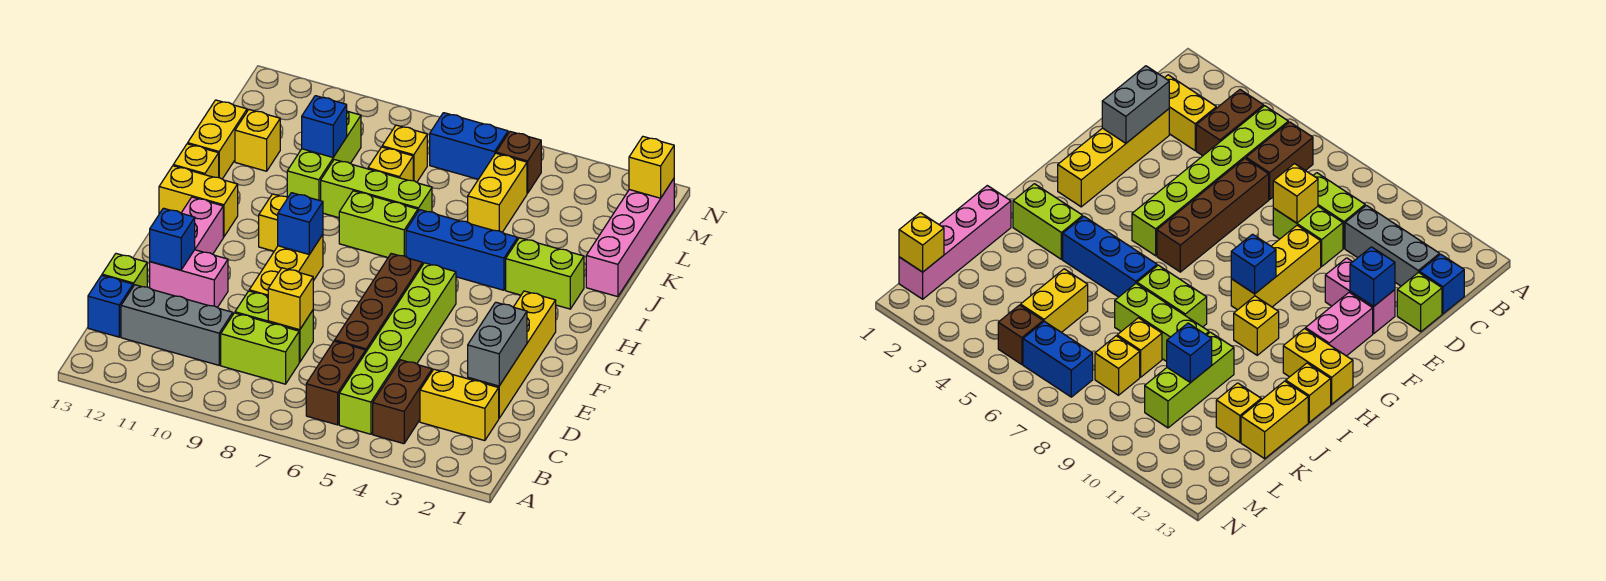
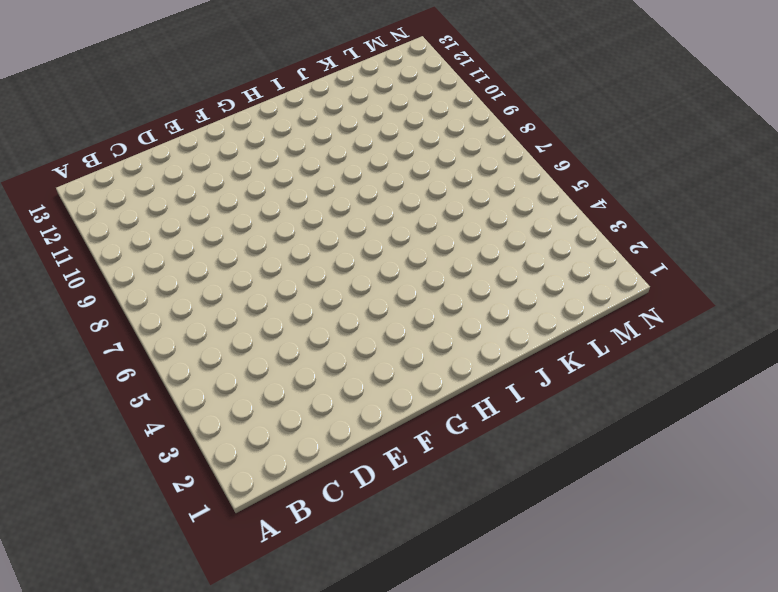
none -> brown brick B4:C4 level 1
none -> lime brick B5:G5 level 1
none -> brown brick B6:C6 level 1
none -> yellow brick C2:C3 level 1

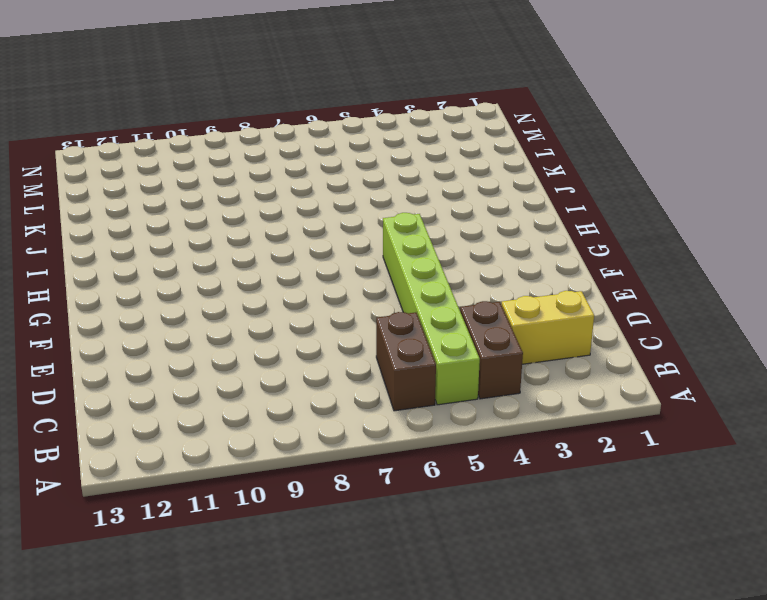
none -> lime brick C8:C9 level 1
none -> grey brick C10:C12 level 1
none -> blue brick C13 level 1
none -> yellow brick D2:G2 level 1

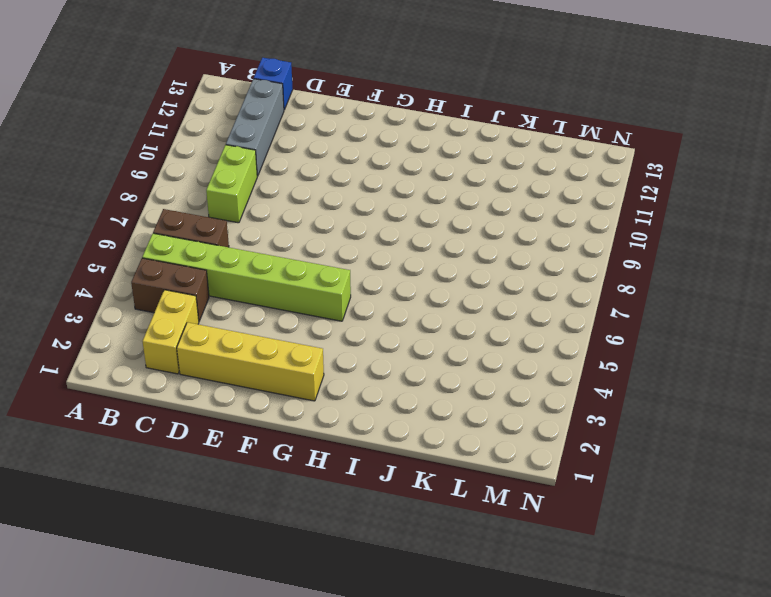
none -> brown brick D6:G6 level 1
none -> lime brick D8:D9 level 1
none -> lime brick D13 level 1
none -> yellow brick E9:G9 level 1

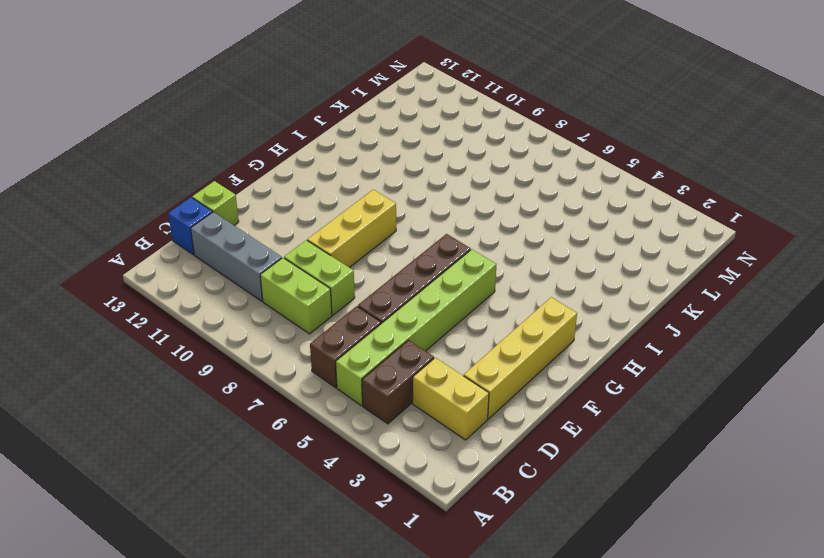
none -> pink brick E11:E12 level 1
none -> pink brick F12:G12 level 1
none -> yellow brick H10 level 1
none -> yellow brick H12:H13 level 1

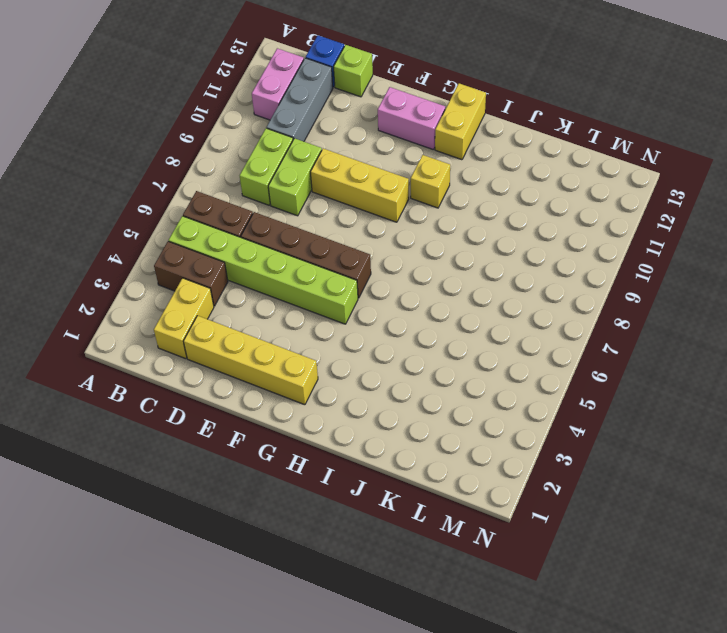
pink brick B11:B12 level 1 -> pink brick E11:E12 level 1
none -> lime brick I2:I3 level 1
none -> blue brick I4:I6 level 1
none -> lime brick I7:I8 level 1
none -> yellow brick I13 level 1

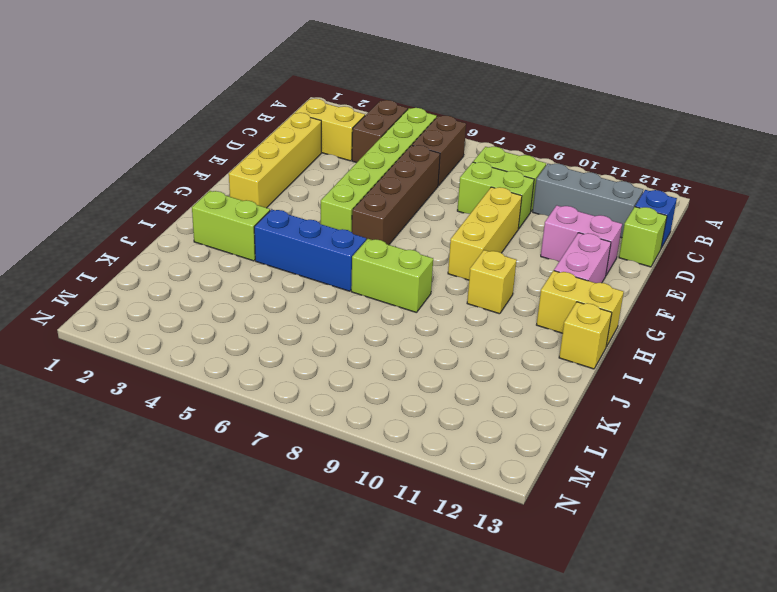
none -> pink brick J1:M1 level 1
none -> lime brick J7:J9 level 1
none -> lime brick J10:L10 level 1
none -> yellow brick J13:K13 level 1

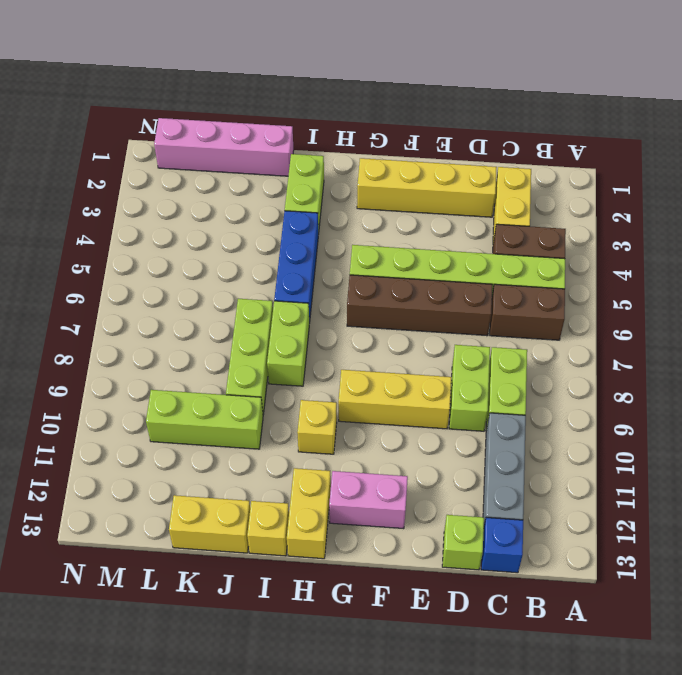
none -> pink brick E11:E12 level 1
none -> yellow brick K5:L5 level 1
none -> yellow brick K8 level 1
none -> yellow brick K12 level 1

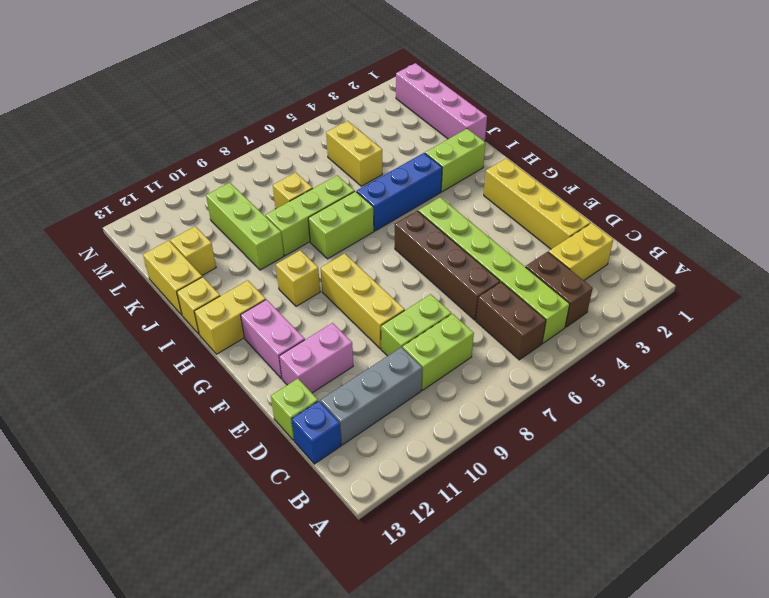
none -> yellow brick L8 level 1
none -> brown brick M5 level 1
none -> blue brick M6:M7 level 1
none -> grey brick D2:E2 level 2

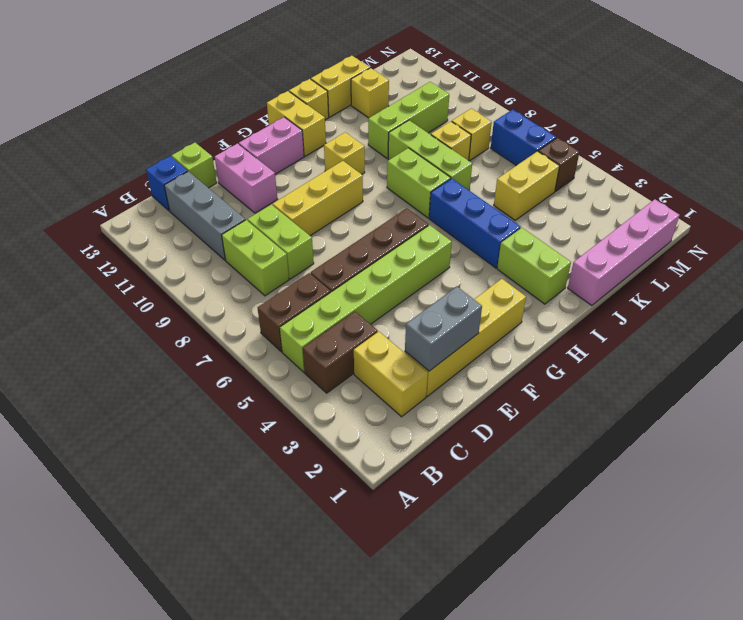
none -> yellow brick D8 level 2
none -> blue brick E12 level 2
none -> blue brick G9 level 2
none -> blue brick K10 level 2

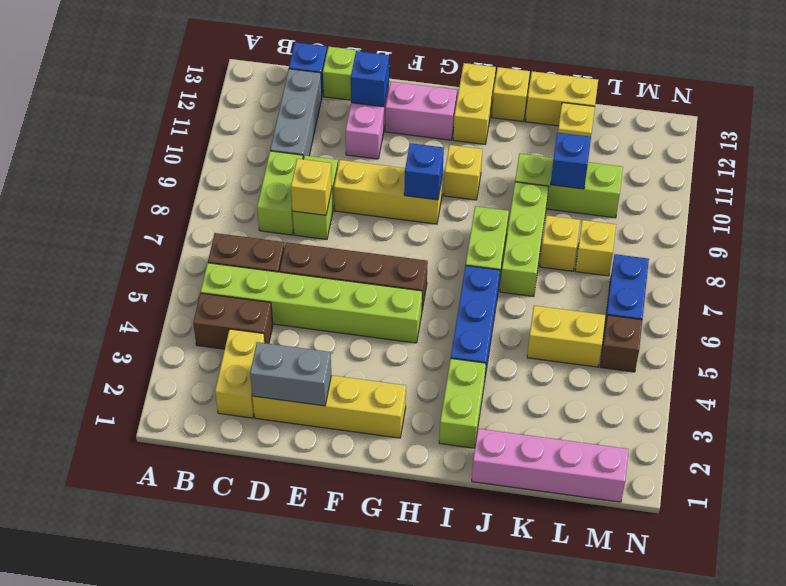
none -> yellow brick M1 level 2

